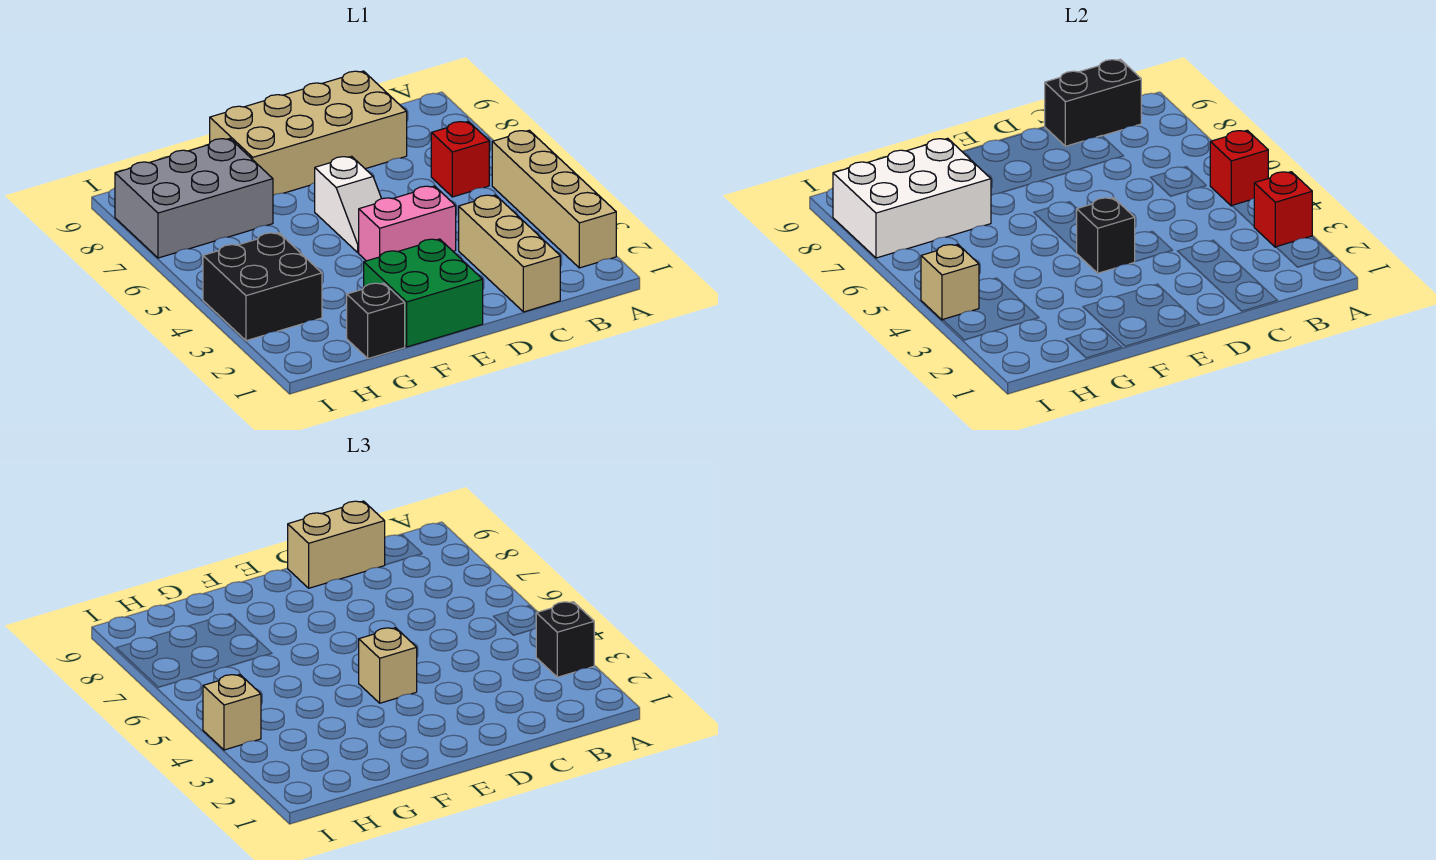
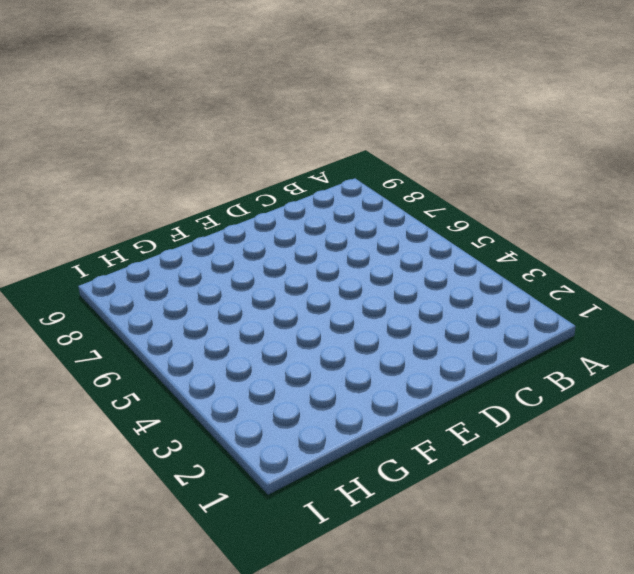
none -> tan brick A2:A5 level 1
none -> red brick B6 level 1
none -> tan brick C1:C3 level 1

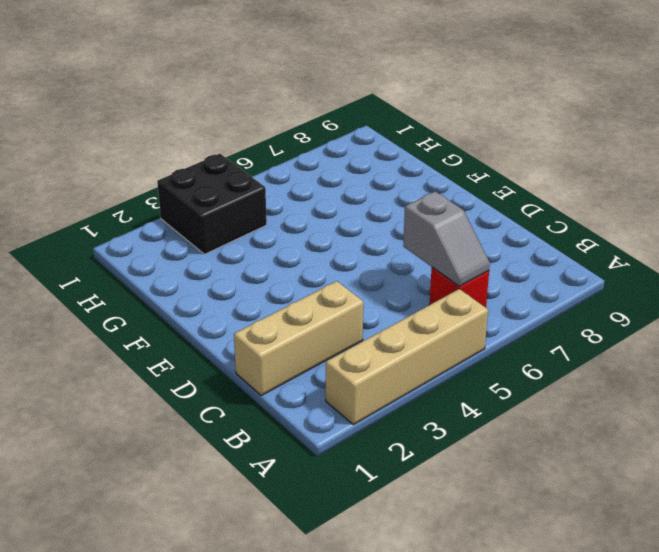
grey slope B6:C6 level 2 top C -> none
none -> tan brick C8:F9 level 1
none -> pink brick D4:E4 level 1
none -> green brick E1:F2 level 1

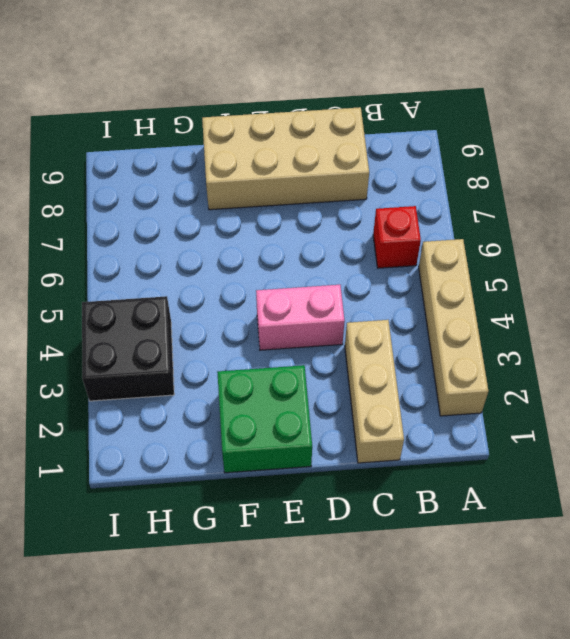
none -> white slope E5:E6 level 1 top 6
none -> black brick G1 level 1
none -> grey brick G7:I8 level 1

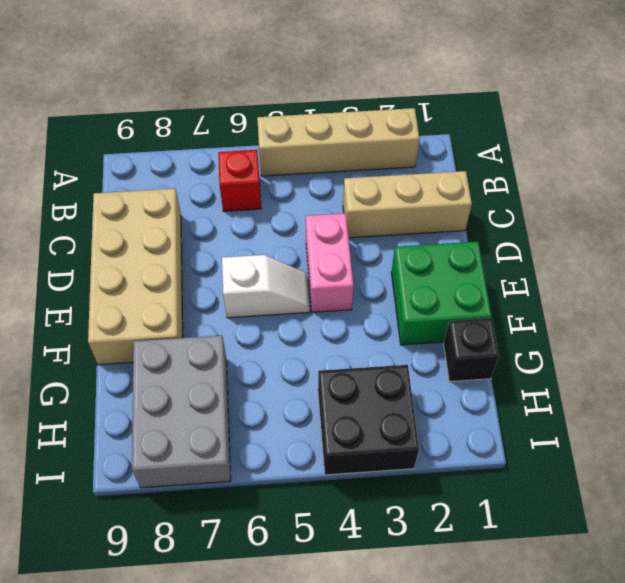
none -> red brick A3 level 2
none -> red brick A5 level 2
none -> black brick B9:C9 level 2

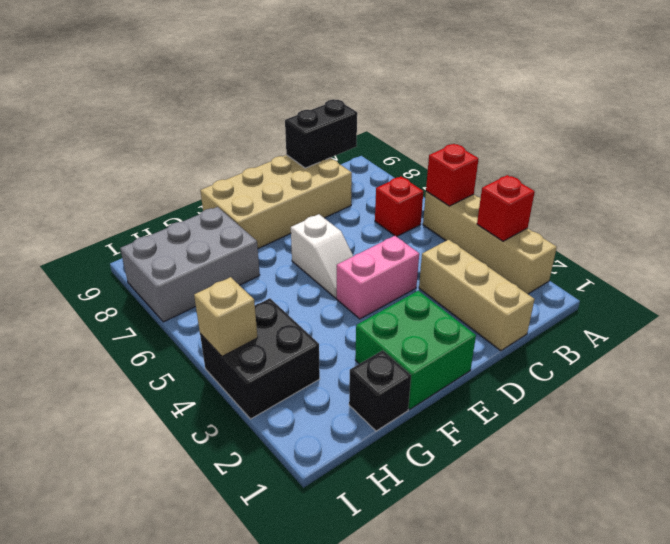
none -> black brick E4 level 2
none -> white brick G7:I8 level 2
none -> black brick A3 level 3

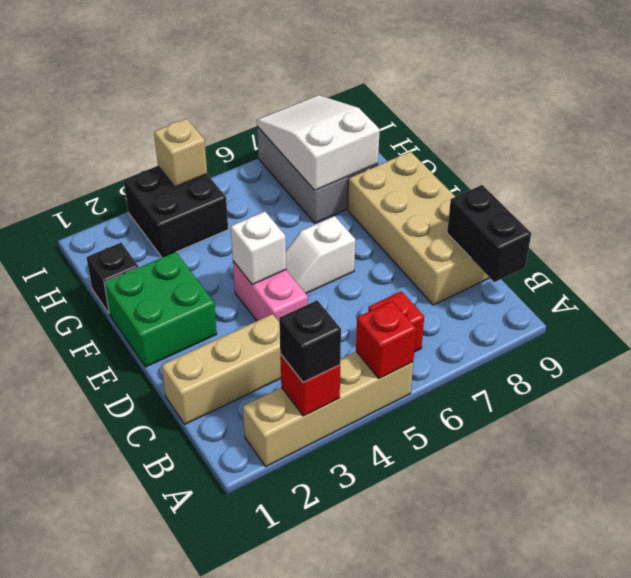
white brick E4 level 2 -> black brick E4 level 2
white slope G7:I8 level 2 top G -> white brick G7:I8 level 2
none -> tan brick C9:D9 level 3
none -> tan brick E4 level 3
none -> tan brick I4 level 3

